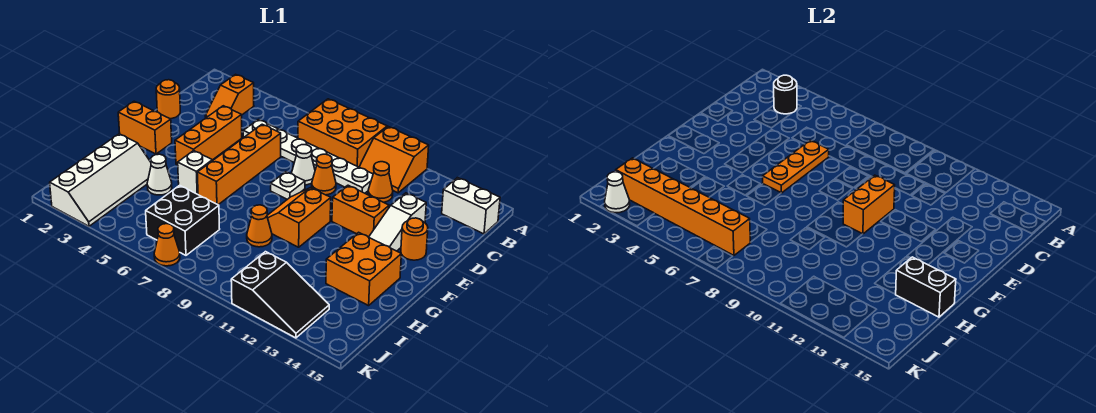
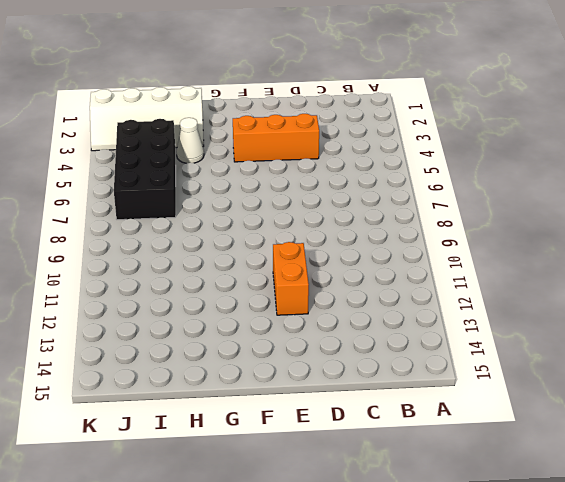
black brick I4:J7 level 1 -> black brick I6:J7 level 1
none -> orange brick A7:B9 level 1
none -> orange slope A10:B11 level 1 top A
none -> orange slope B3:C3 level 1 top B
none -> white brick B14:B15 level 1

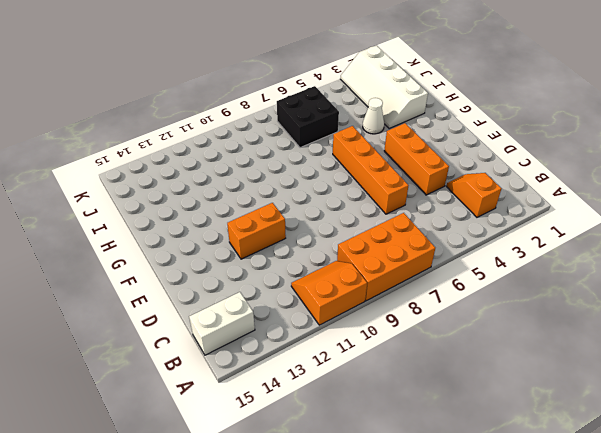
none -> white plate C5:C10 level 1
none -> orange cone C11 level 1
none -> orange round brick D1 level 1
none -> white cone D8 level 1

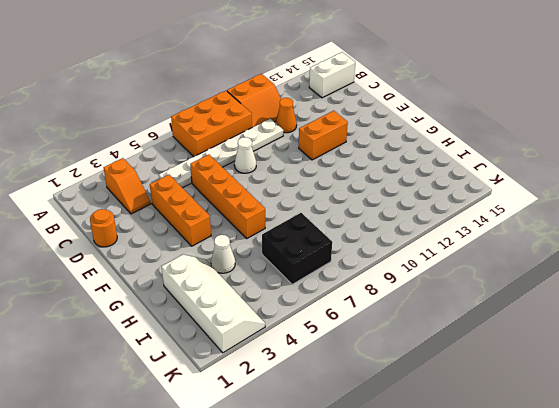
none -> orange cone D9 level 1
none -> white slope D13:F13 level 1 top D
none -> white plate E8 level 1
none -> orange round brick E14 level 1

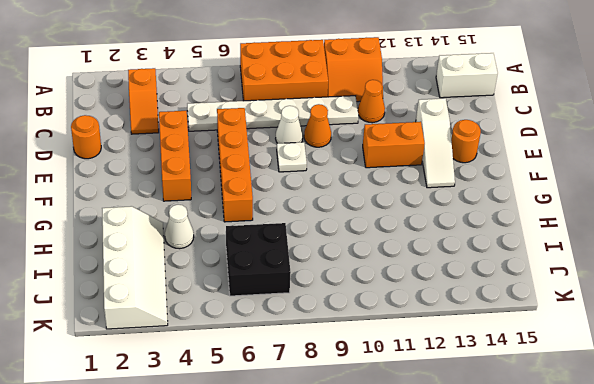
none -> orange brick F1:F2 level 1
none -> orange slope F9:G10 level 1 top 10
none -> white brick G5 level 1
none -> orange brick G13:H14 level 1

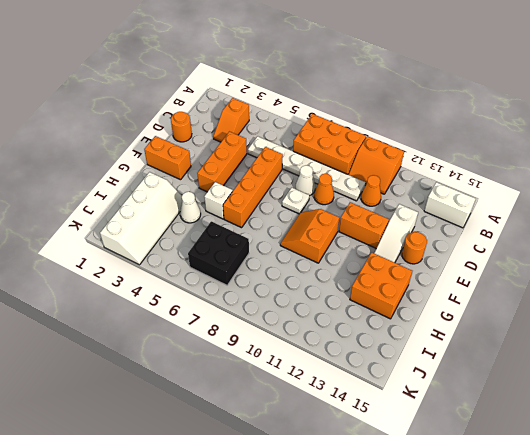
none -> orange cone H9 level 1
none -> black slope J11:K13 level 1 top 11
none -> orange cone K7 level 1
none -> black round brick B3 level 2

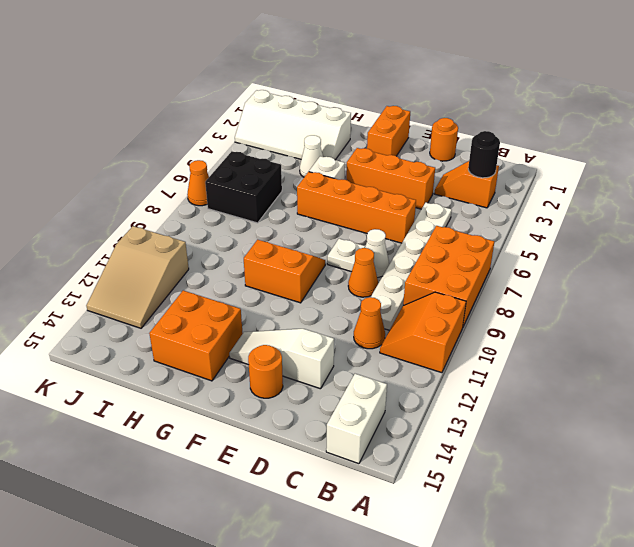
tan slope J11:K13 level 1 top 11 -> black slope J11:K13 level 1 top 11
none -> orange brick E11:E12 level 1
none -> orange cone H9 level 1
none -> orange plate D6:F6 level 2
none -> orange brick E10:F10 level 2

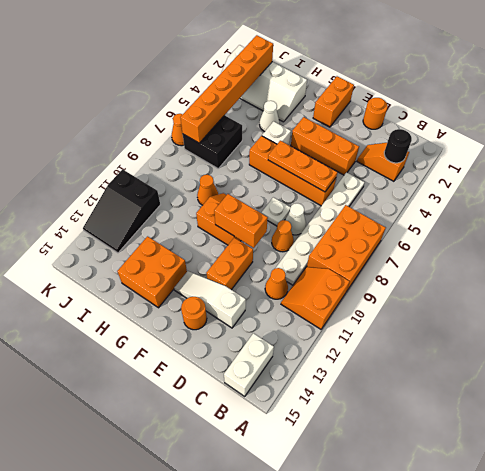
none -> black brick H14:H15 level 2
none -> white cone K2 level 2

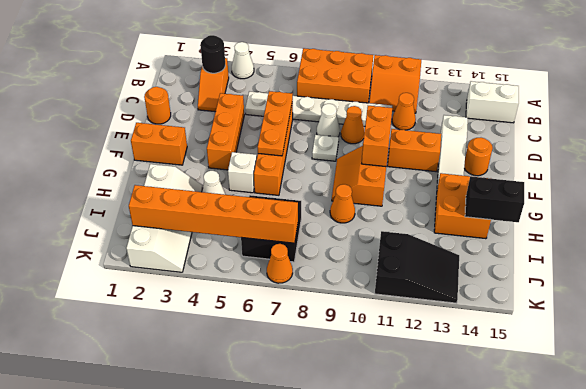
white cone A4 level 1 -> white cone K2 level 2

